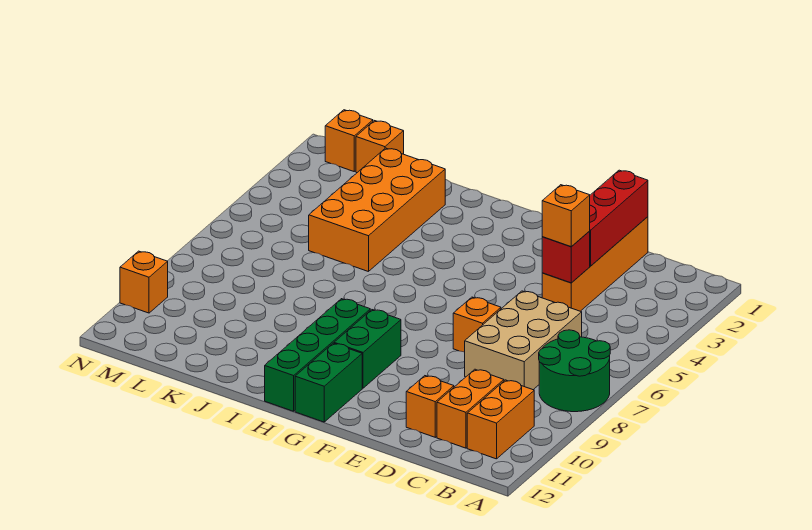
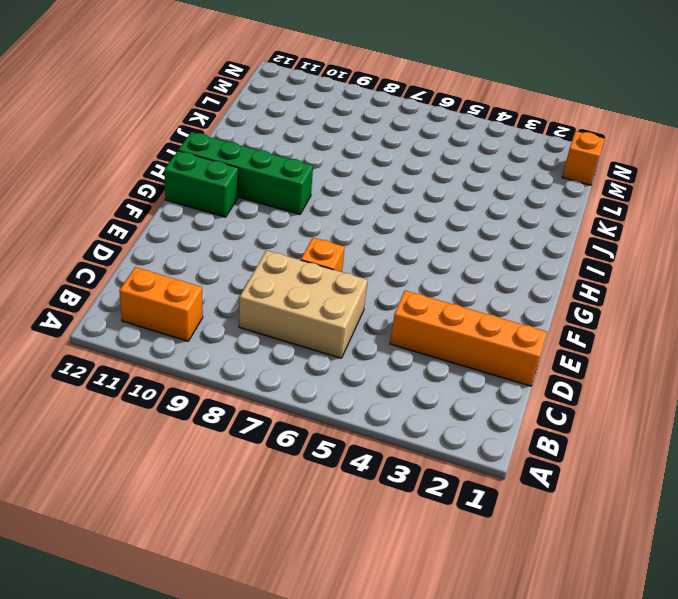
none -> green round brick A7:B8 level 1
none -> orange brick C10:C11 level 1
none -> orange brick D11 level 1

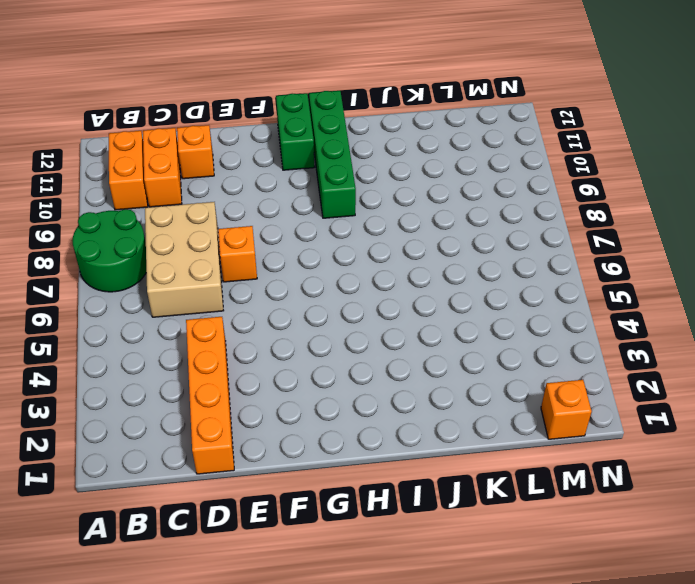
none -> green brick G9:G10 level 1
none -> orange brick J2:K5 level 1
none -> orange brick L1 level 1

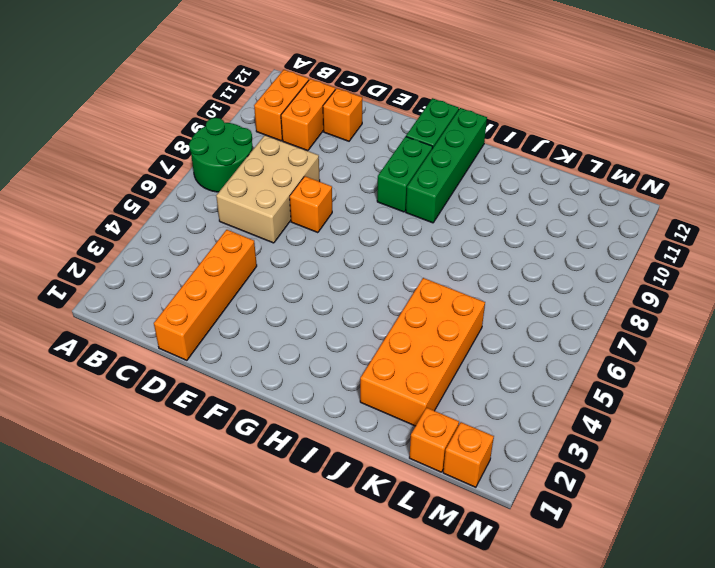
none -> orange brick N10 level 1
none -> red brick D1:D3 level 2
none -> red brick D4 level 2

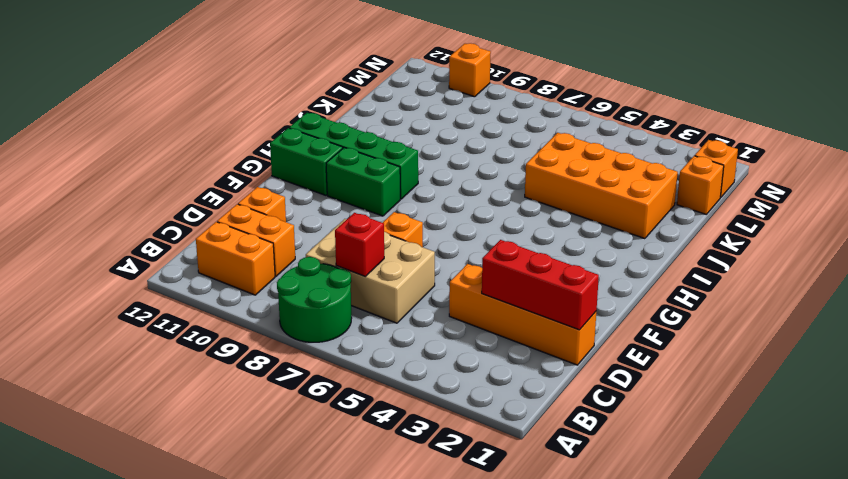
red brick C7 level 2 -> red brick D4 level 2
none -> orange brick D4 level 3

